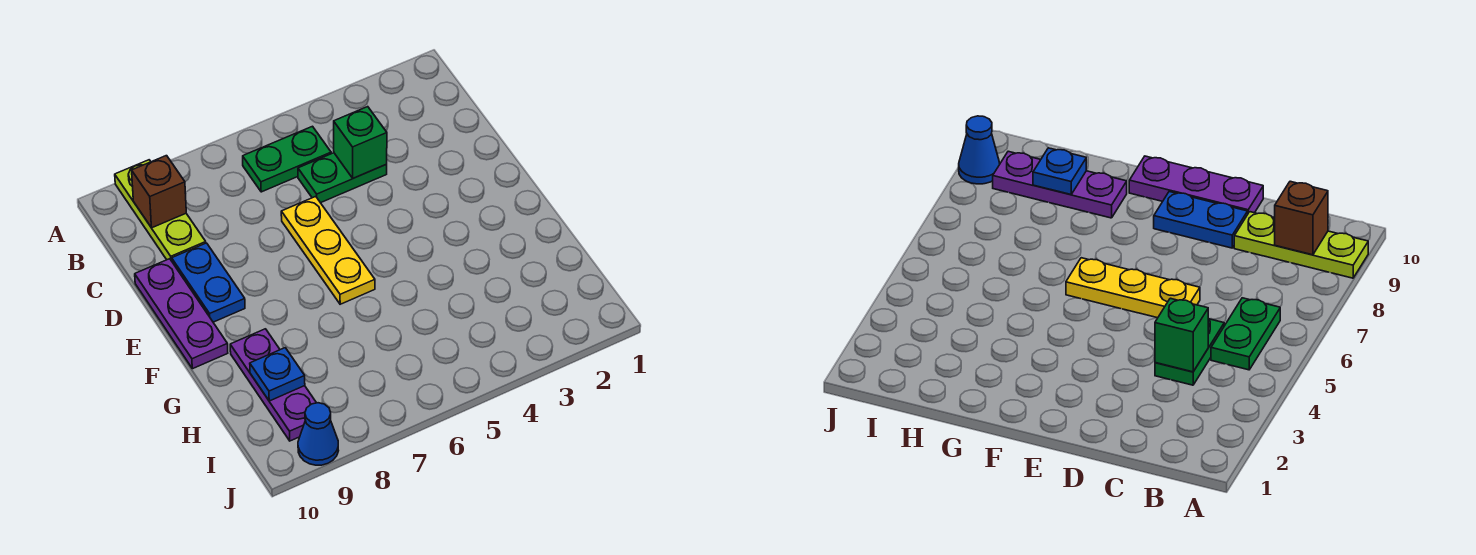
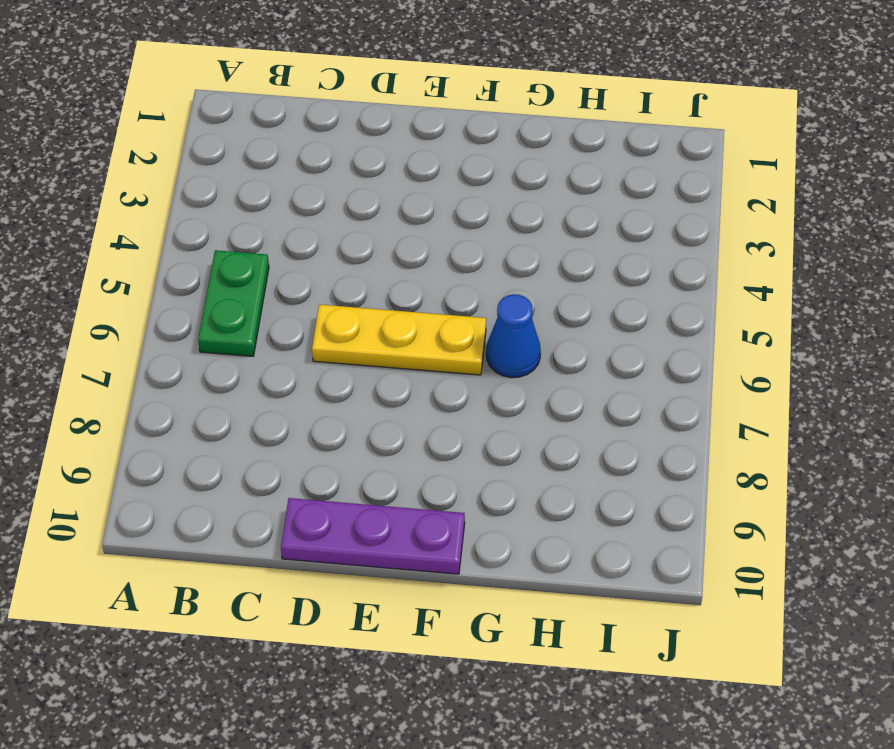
blue cone G6 level 1 -> blue cone J9 level 1
none -> lime plate A9:C9 level 1
none -> green plate C4:C5 level 1

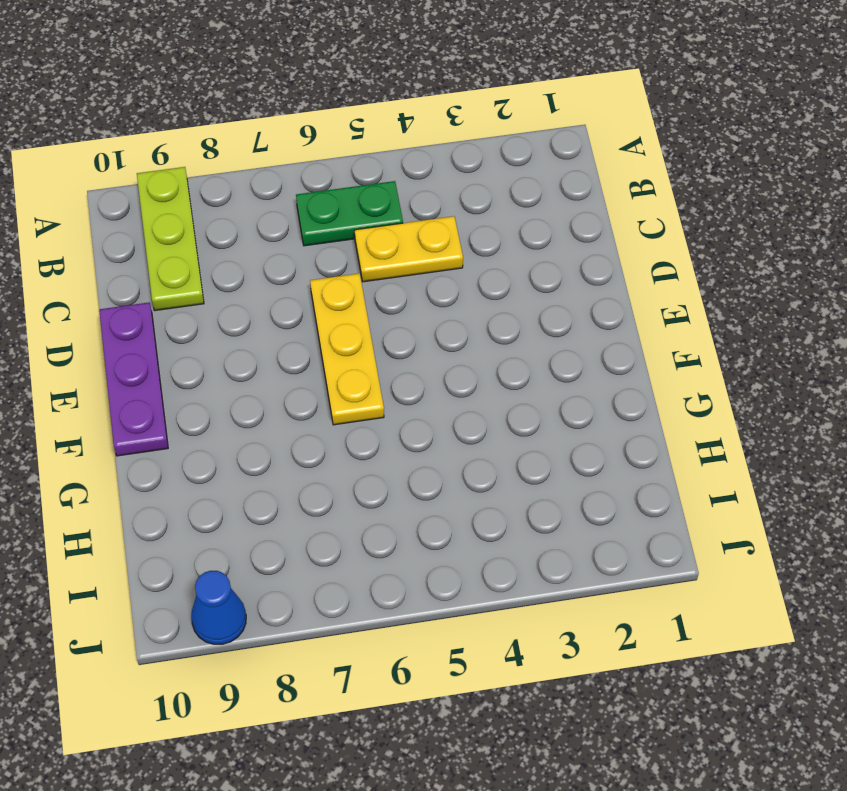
yellow plate C4:C5 level 1 -> green plate C4:C5 level 1
none -> blue plate D9:E9 level 1
none -> purple plate G9:I9 level 1

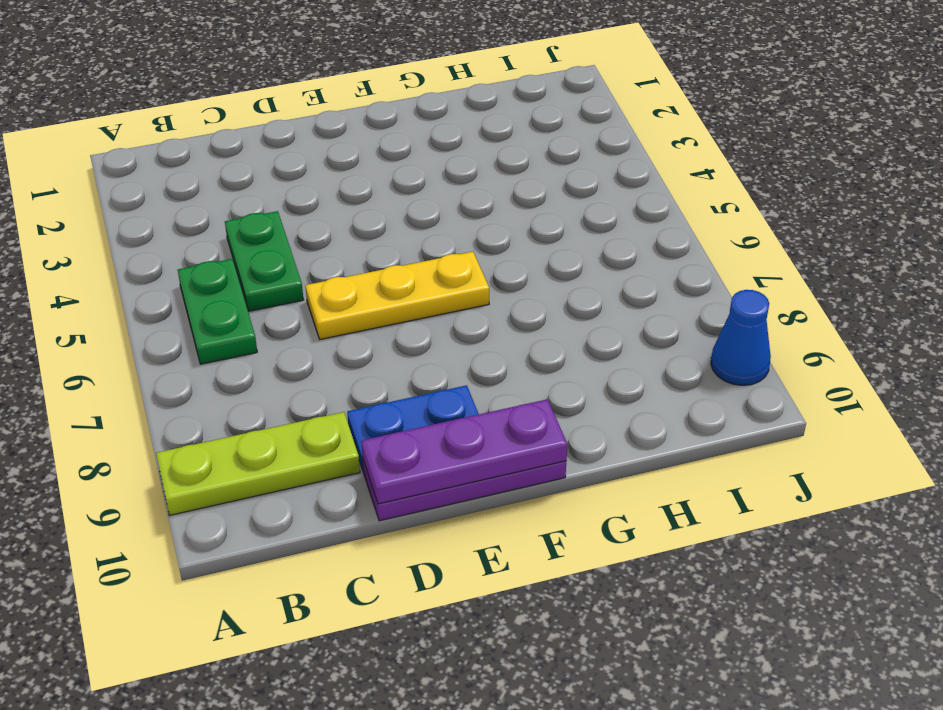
purple plate D10:F10 level 2 -> purple plate G9:I9 level 1
none -> brown brick B9 level 2
none -> green brick C4 level 2

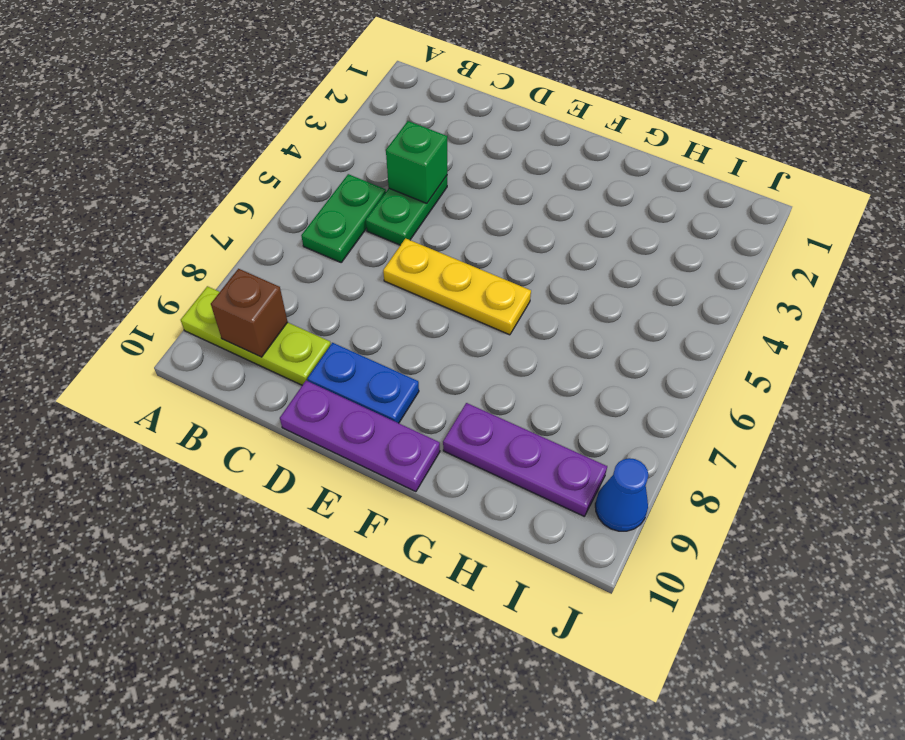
none -> blue plate H9 level 2

